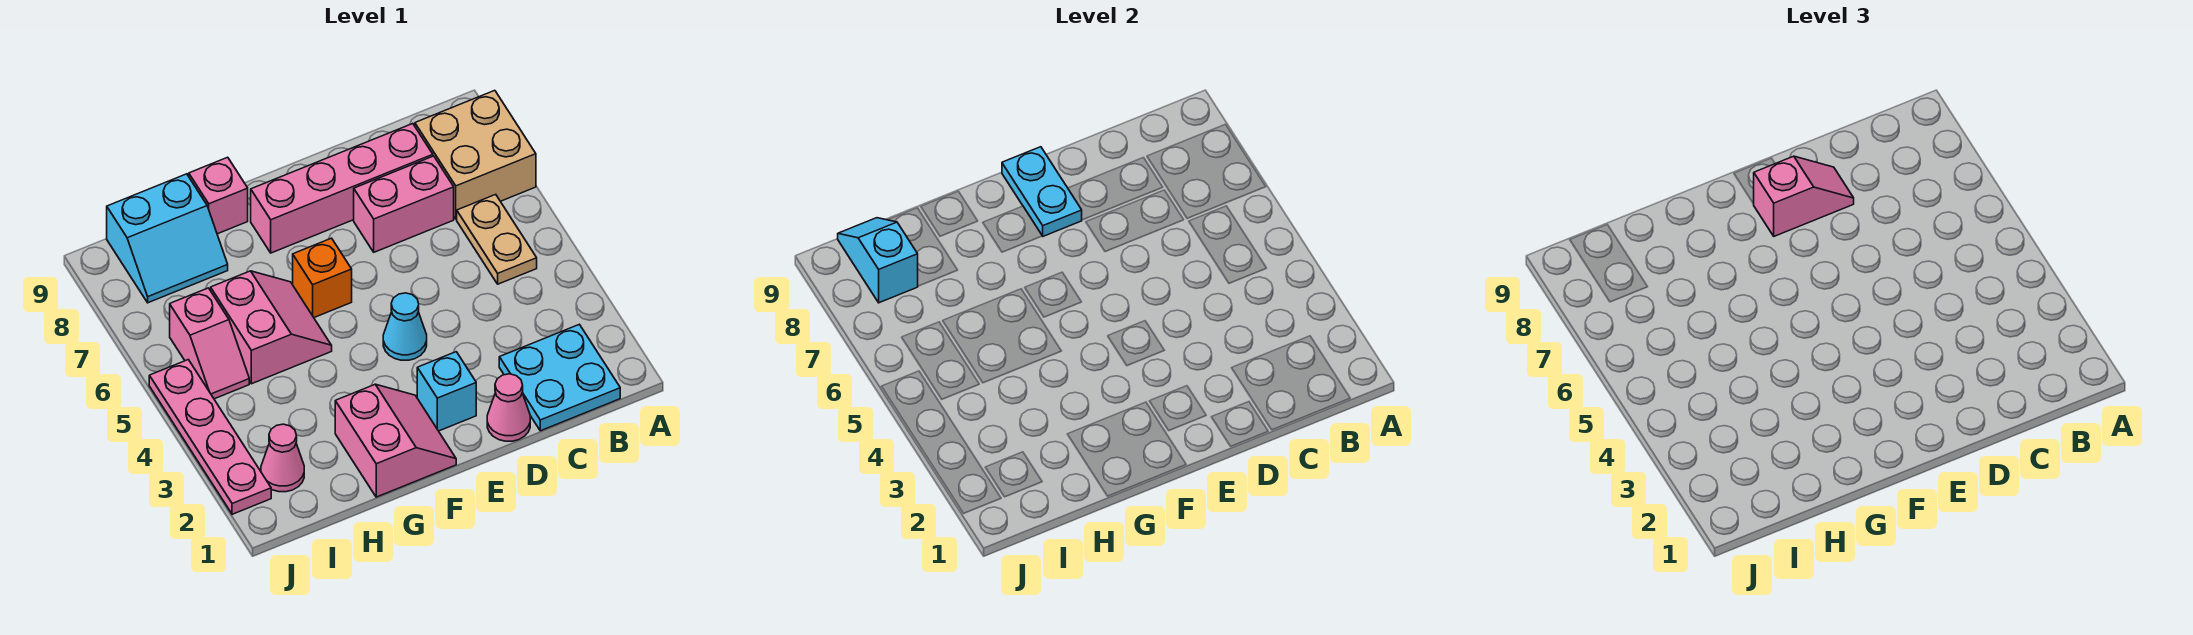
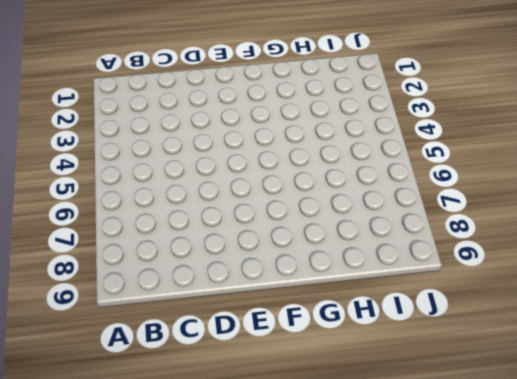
none -> tan brick A7:B8 level 1
none -> cyan plate B1:C2 level 1
none -> tan plate B5:B6 level 1

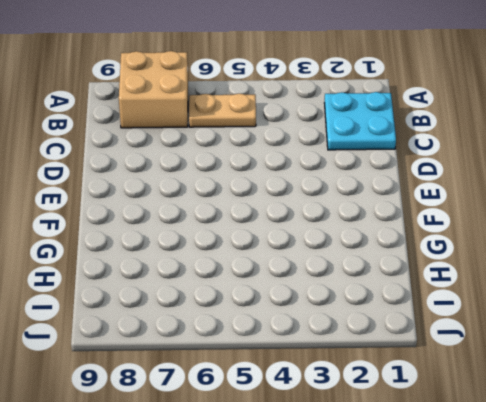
none -> pink brick C7:D7 level 1
none -> pink brick C8:F8 level 1
none -> pink cone D1 level 1

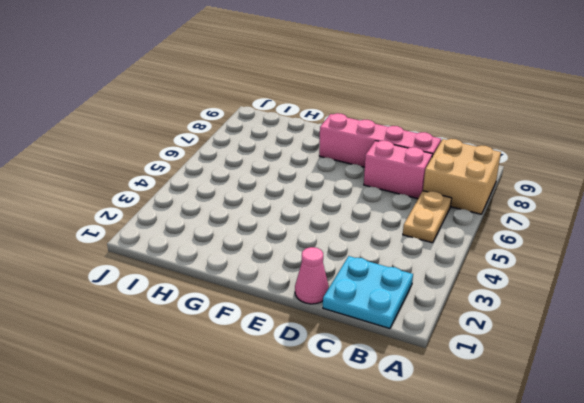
none -> cyan brick E2 level 1
none -> cyan cone E4 level 1
none -> pink slope F1:G2 level 1 top G

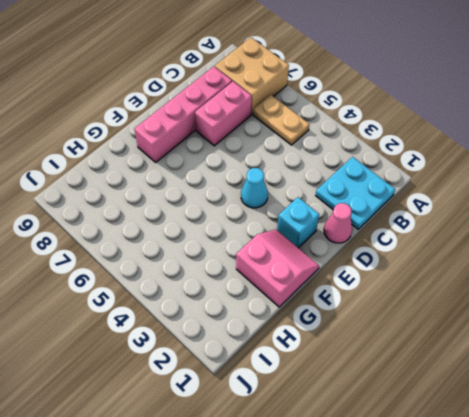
none -> orange brick F6 level 1
none -> pink slope G5:H6 level 1 top H
none -> pink brick G9 level 1

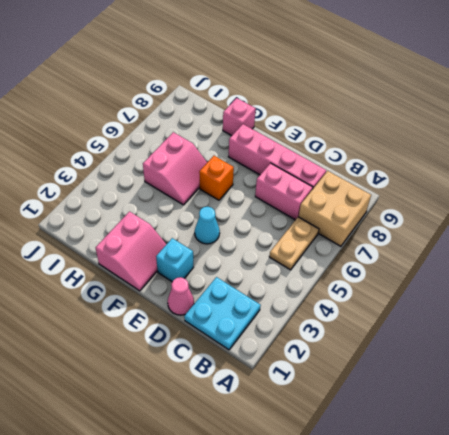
none -> cyan slope H8:I9 level 1 top 9
none -> pink cone I2 level 1
none -> pink slope I5:I6 level 1 top 6

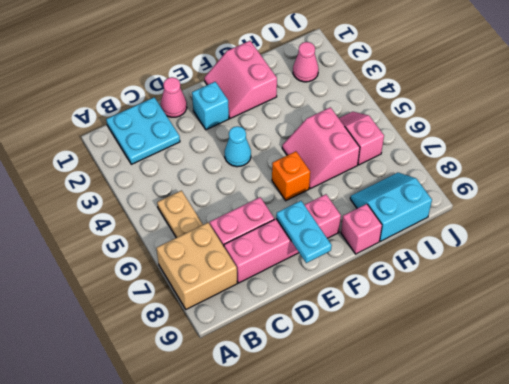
none -> pink plate J2:J5 level 1
none -> cyan slope I8:I9 level 2 top 8
none -> pink slope D8:E8 level 3 top E

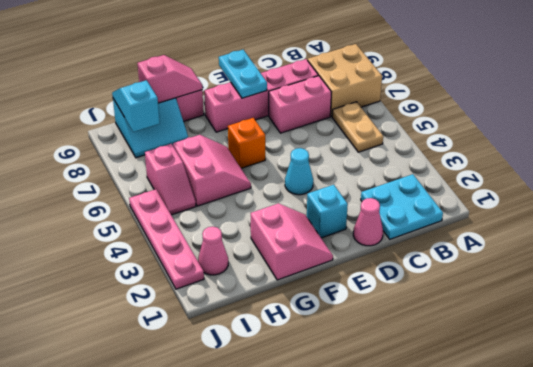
pink slope G9:H9 level 2 top H -> pink slope D8:E8 level 3 top E

